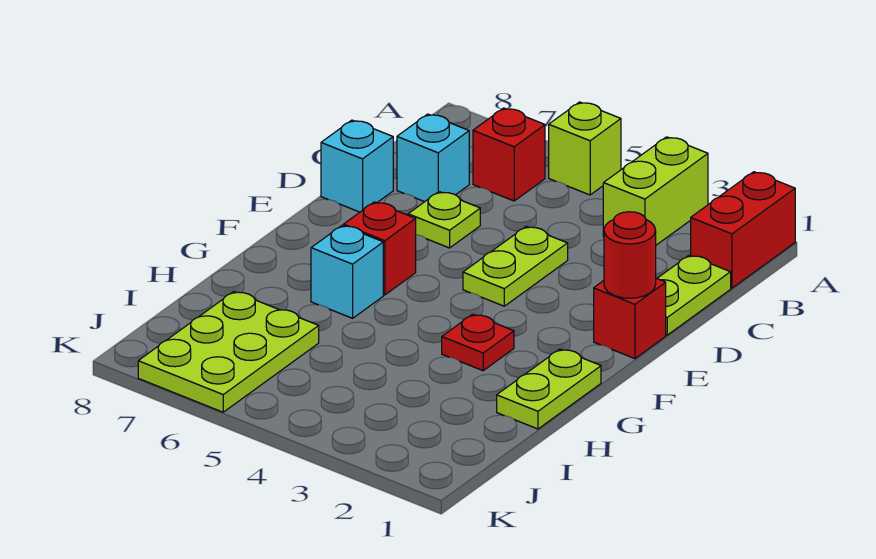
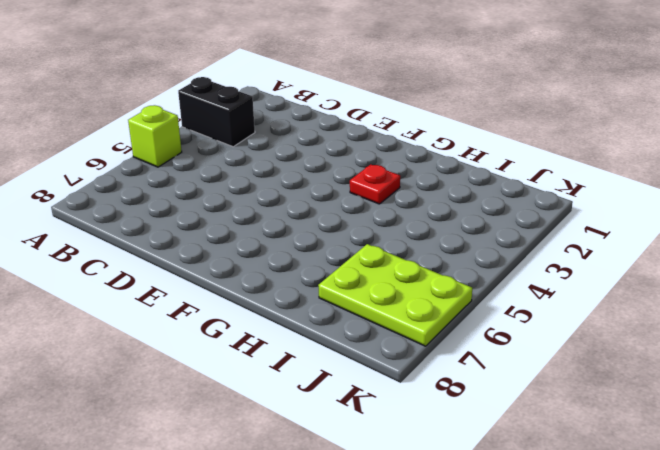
black brick A3:B3 level 1 -> lime brick A3:B3 level 1
none -> red brick A1:B1 level 1
none -> red brick B6 level 1
none -> lime plate C1:D1 level 1

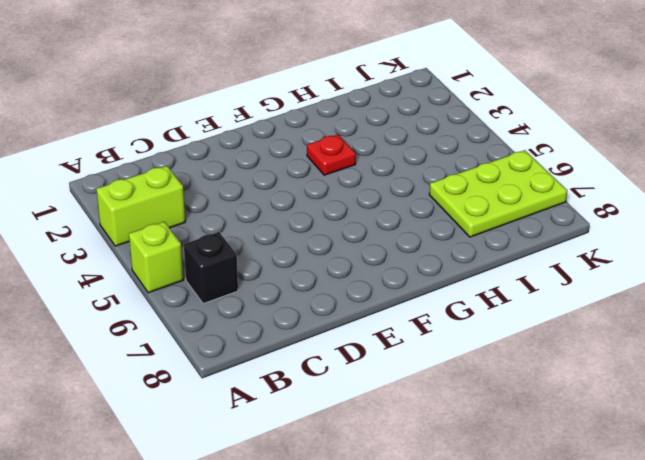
black brick B6 level 1 -> red brick B6 level 1
none -> red brick A1:B1 level 1
none -> lime plate C1:D1 level 1
none -> cyan brick C7 level 1

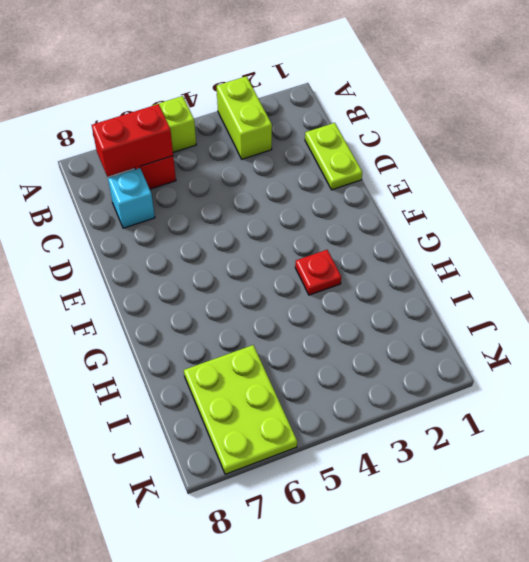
red brick B6:B7 level 2 -> red brick A1:B1 level 1
none -> lime plate D4:E4 level 1
none -> lime plate D6 level 1
none -> cyan brick D8 level 1

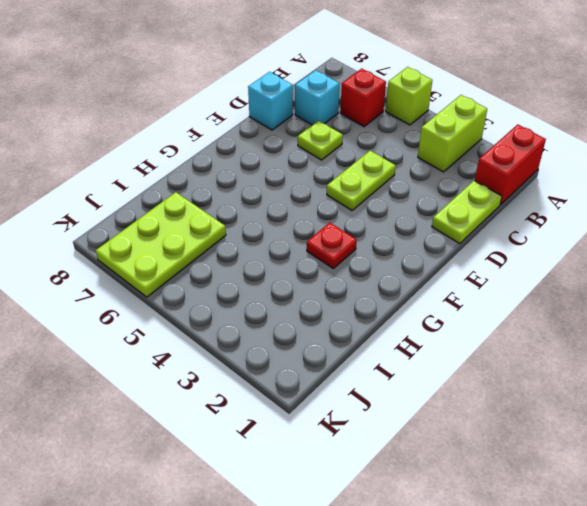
none -> red brick E1 level 1
none -> red brick F6 level 1
none -> lime plate G1:H1 level 1

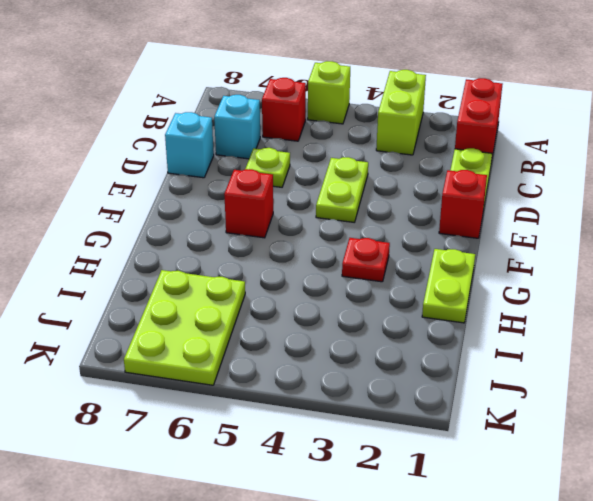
none -> cyan brick G6 level 1
none -> red round brick E1 level 2

